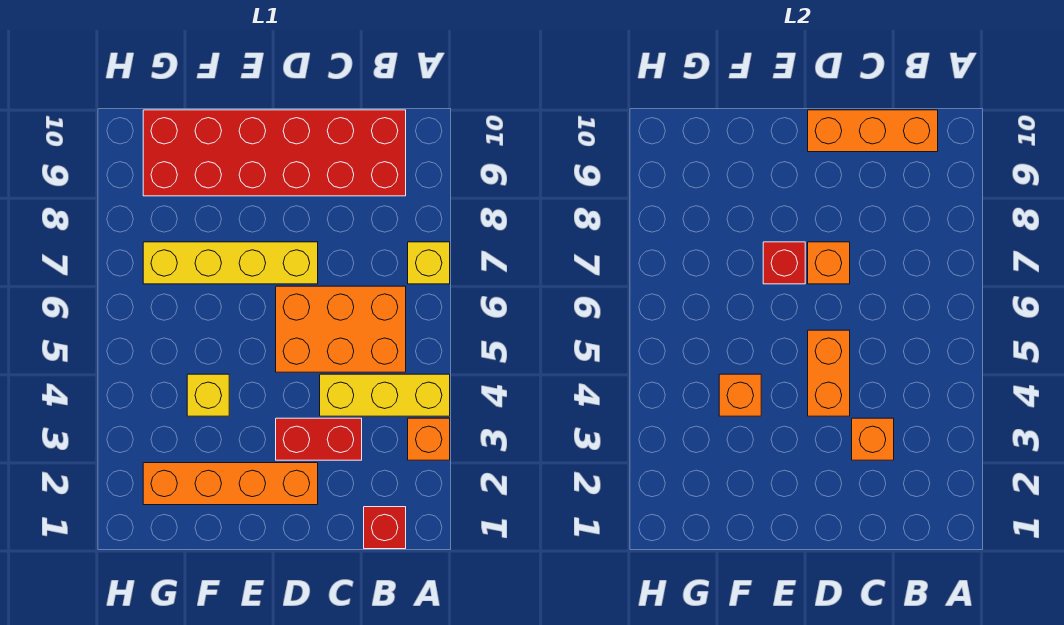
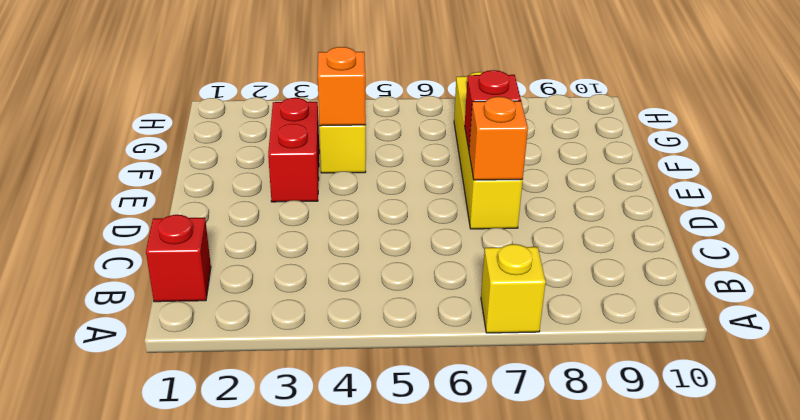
red brick E3:F3 level 1 -> red brick C3:D3 level 1
none -> orange brick A3 level 1
none -> yellow brick A4:C4 level 1
none -> orange brick B5:D6 level 1

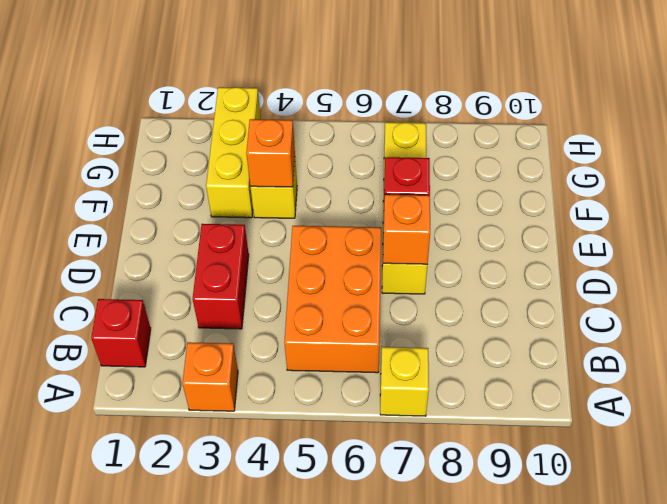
yellow brick F3:H3 level 1 -> yellow brick A4:C4 level 1
none -> red brick B9:G10 level 1
none -> orange brick D2:G2 level 1
none -> orange brick B10:D10 level 2

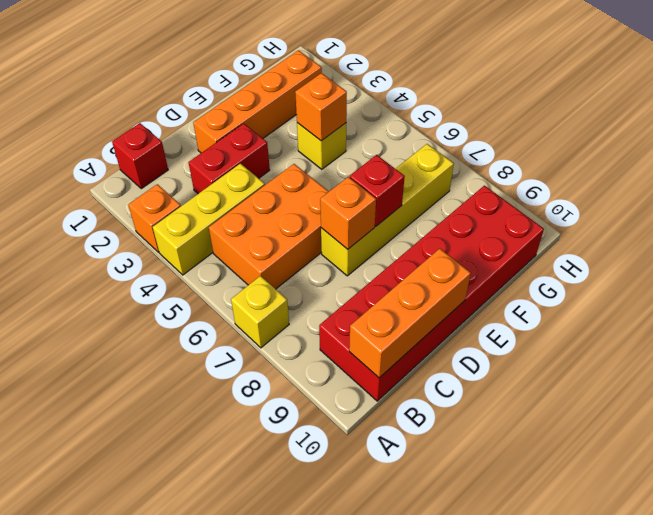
none -> orange brick C3 level 2
none -> orange brick D4:D5 level 2

